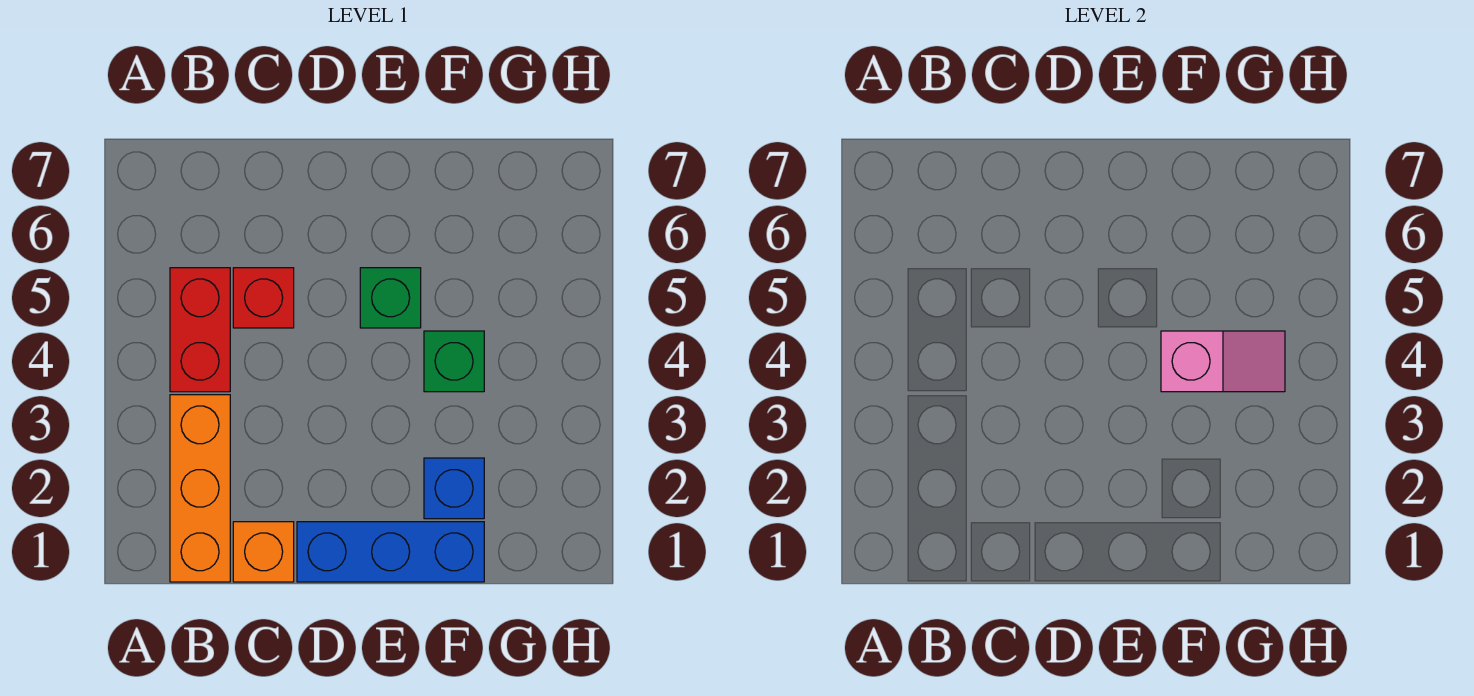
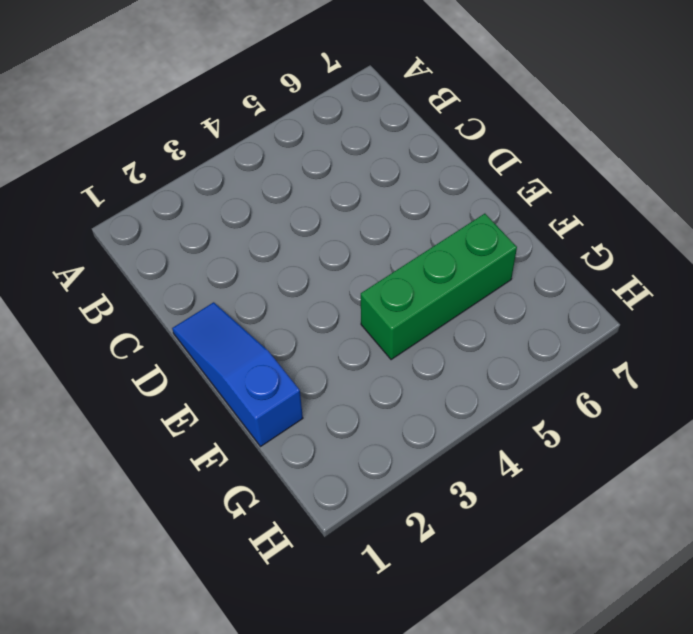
blue slope D1:F1 level 1 top F -> blue brick D1:F1 level 1
green brick F4:F6 level 1 -> green brick F4 level 1
none -> orange brick B1:B3 level 1
none -> red brick B4:B5 level 1

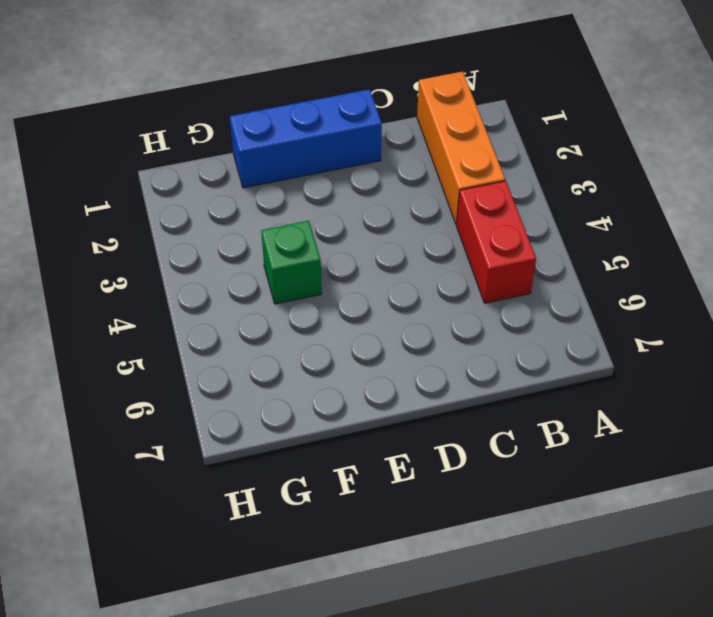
none -> orange brick C1 level 1
none -> red brick C5 level 1

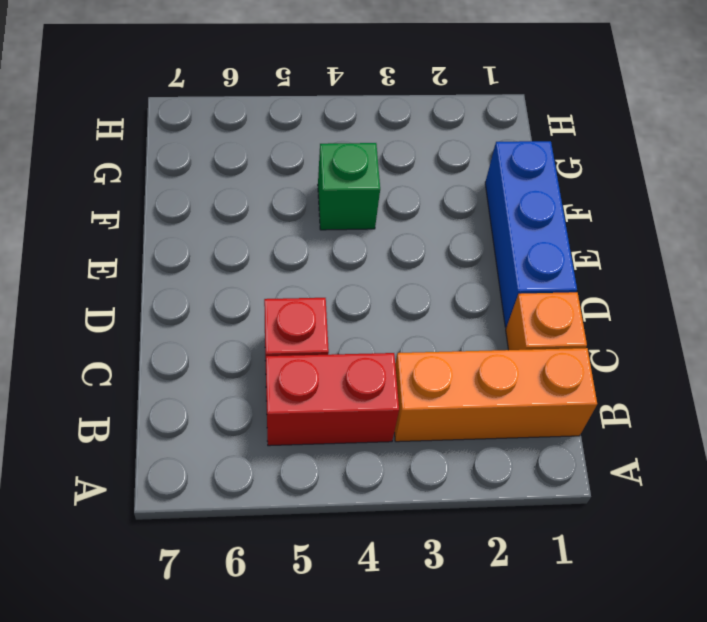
none -> green brick E5 level 1
none -> blue brick F2 level 1

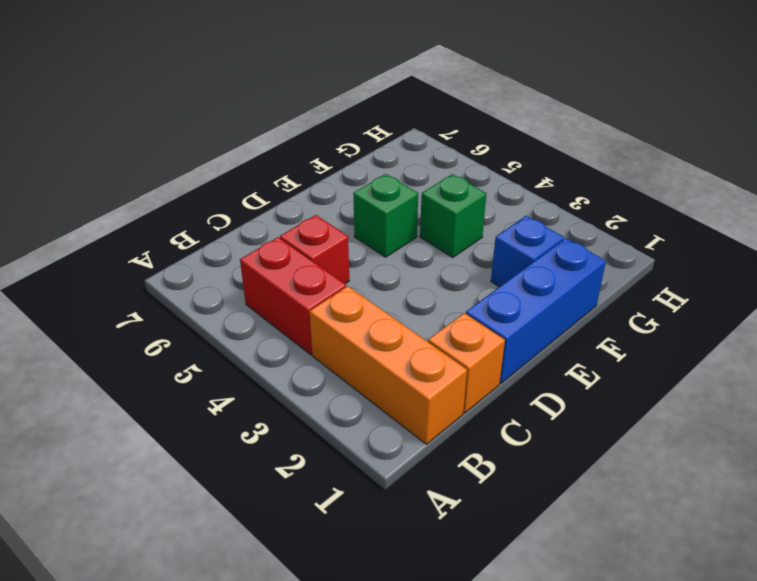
none -> pink slope F4:G4 level 2 top F

